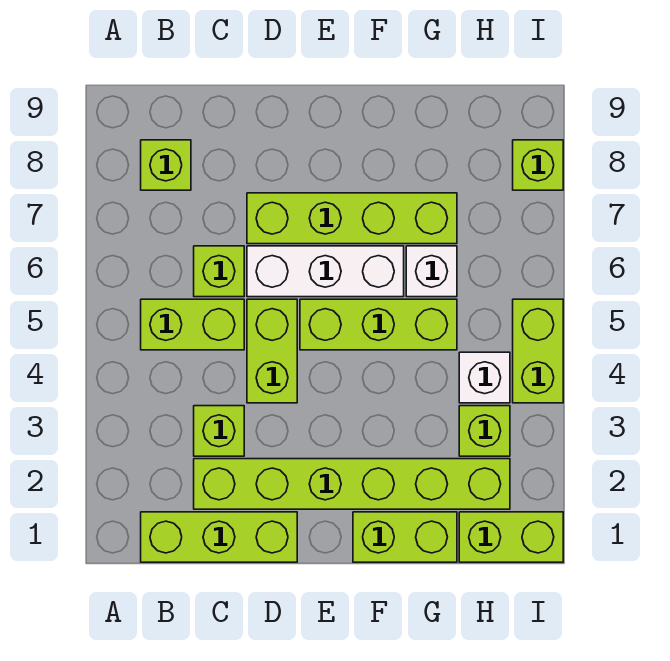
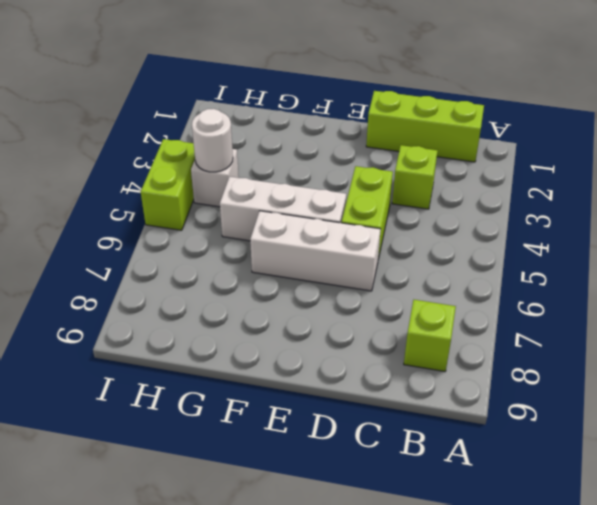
white brick E5:G5 level 1 -> lime brick E5:G5 level 1
white round brick H4 level 2 -> none
none -> lime brick B5:C5 level 1
none -> lime brick C2:H2 level 1
none -> lime brick C6 level 1

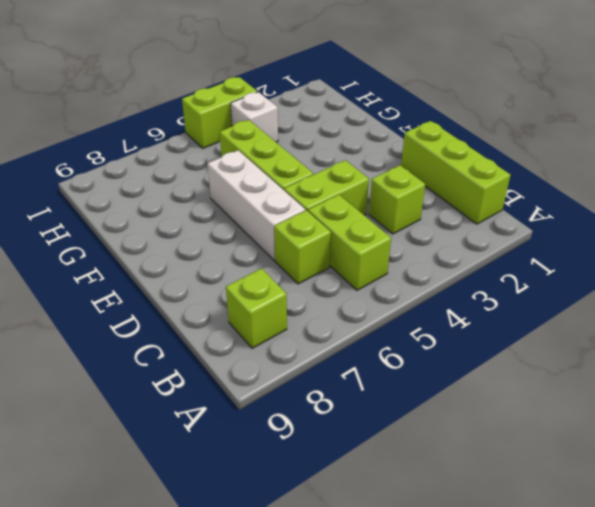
none -> lime brick C2:H2 level 1
none -> lime brick D7:G7 level 1
none -> lime brick F1:G1 level 1

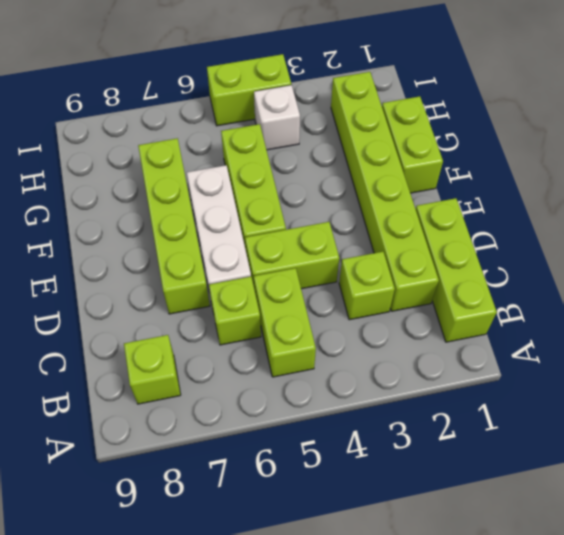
none -> white brick G6 level 1
none -> lime brick H1:I1 level 1
none -> lime brick H3 level 1

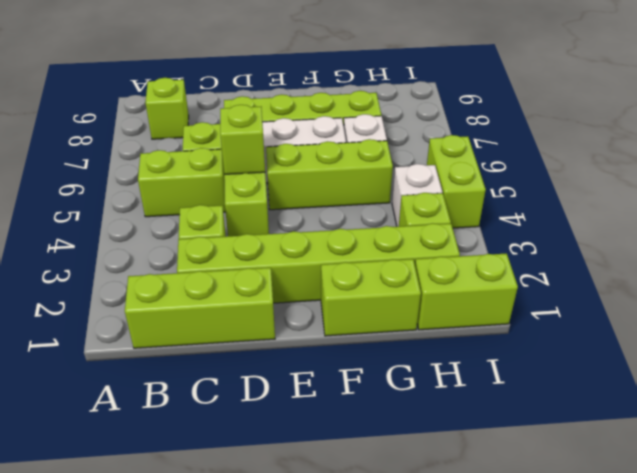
lime brick D5 level 2 -> lime brick I8 level 1

